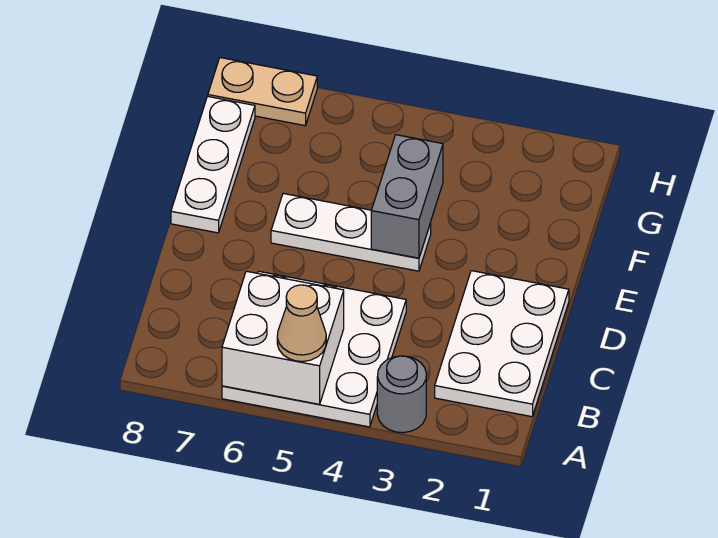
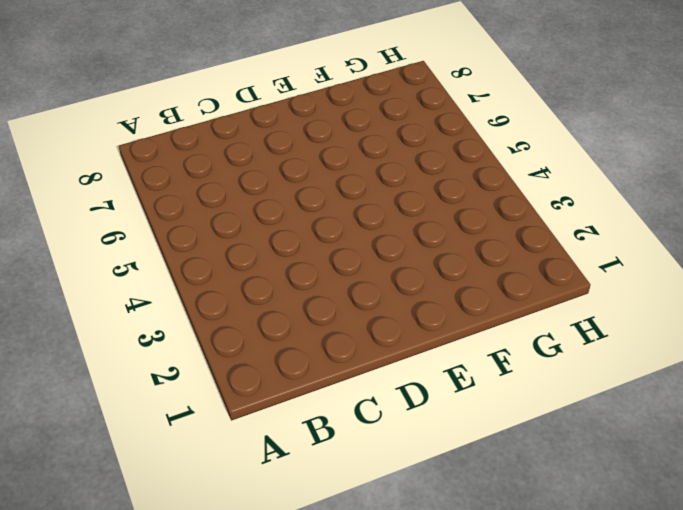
none -> grey round brick A3 level 1
none -> white plate A4:C6 level 1

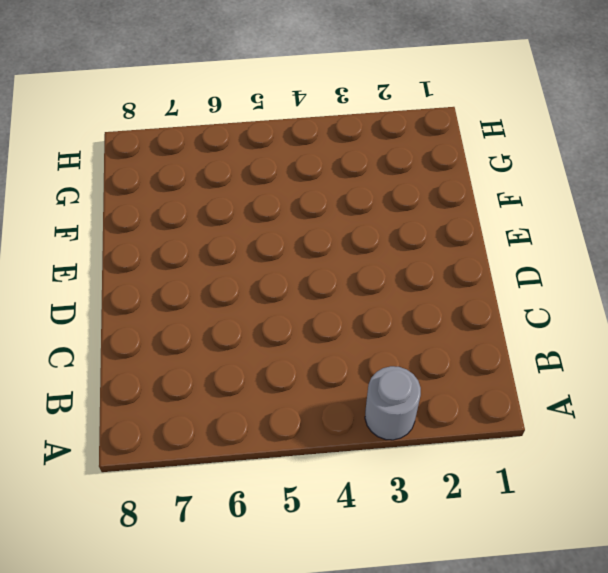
none -> white plate A4:C6 level 1
none -> white plate B1:D2 level 1

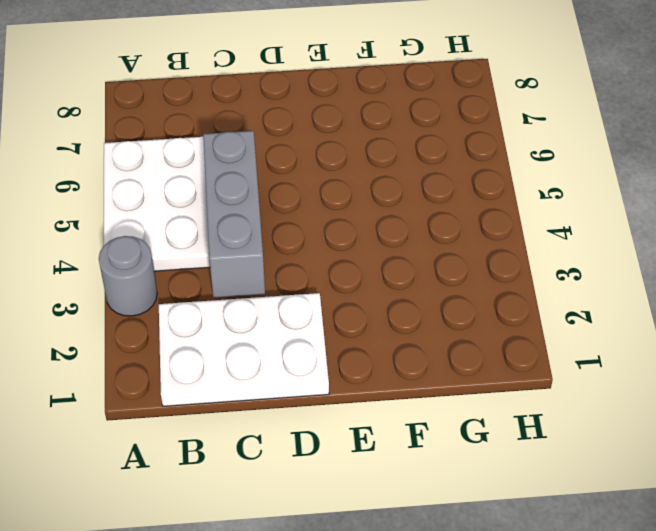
grey brick C3:C5 level 2 -> none
none -> white plate E4:E6 level 1
none -> white plate E8:G8 level 1

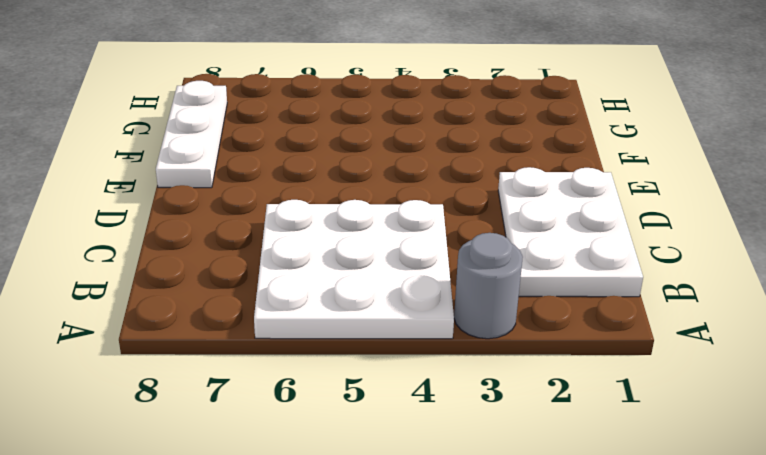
none -> white plate E4:E6 level 1
none -> tan plate H7:H8 level 1

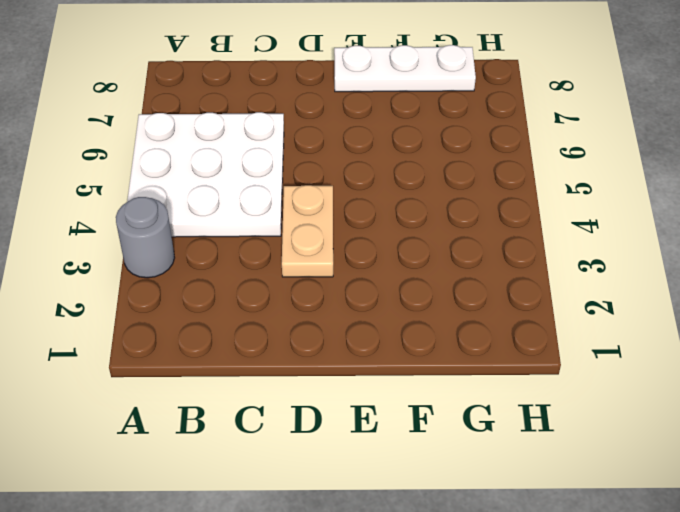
tan plate D3:D4 level 1 -> tan plate H7:H8 level 1
none -> white plate B1:D2 level 1
none -> white plate E4:E6 level 1

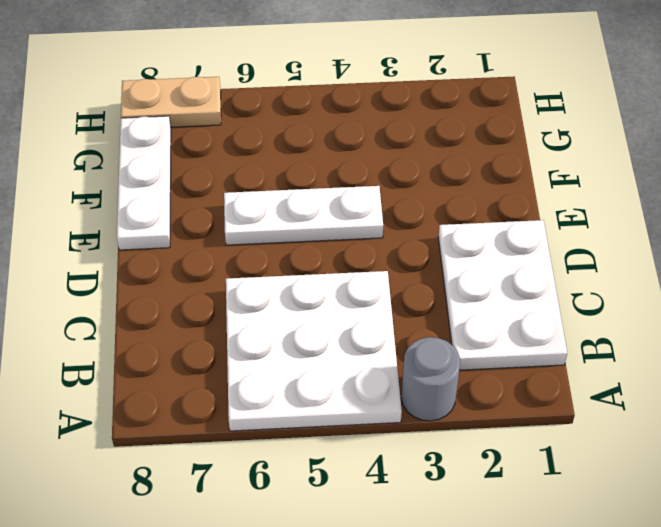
none -> white brick A5:B6 level 2
none -> grey brick E4:F4 level 2

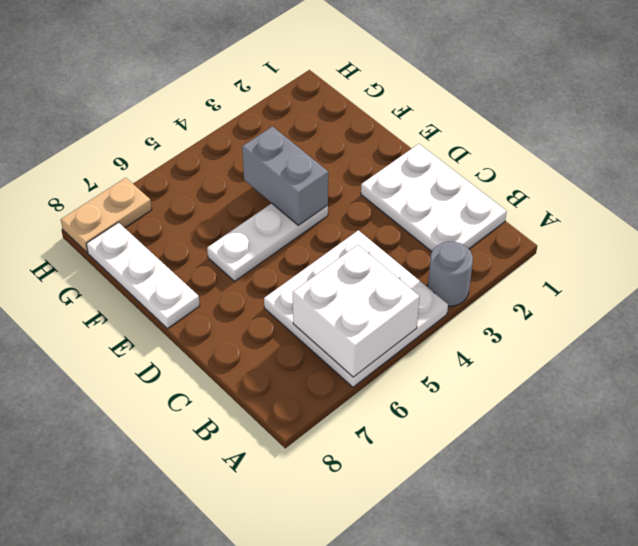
none -> tan cone A5 level 3

